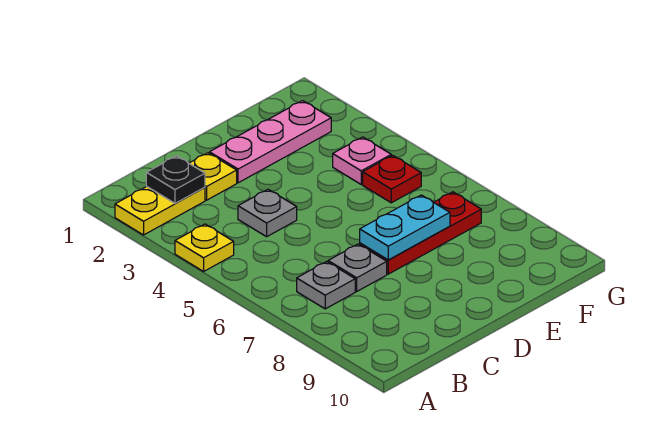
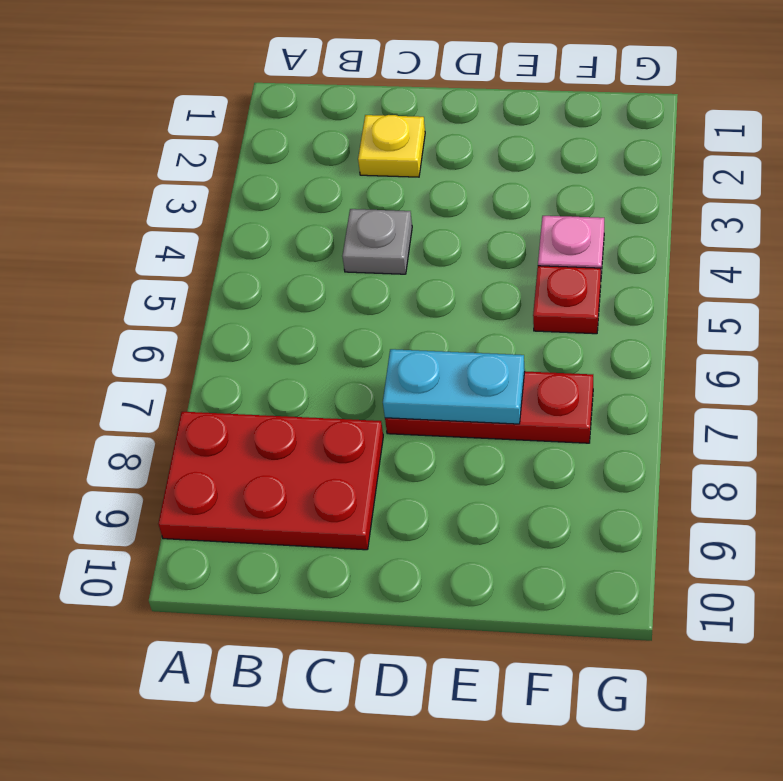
red plate A8:C9 level 1 -> none
none -> yellow plate A2:B2 level 1
none -> yellow plate A4 level 1
none -> grey plate B7 level 1

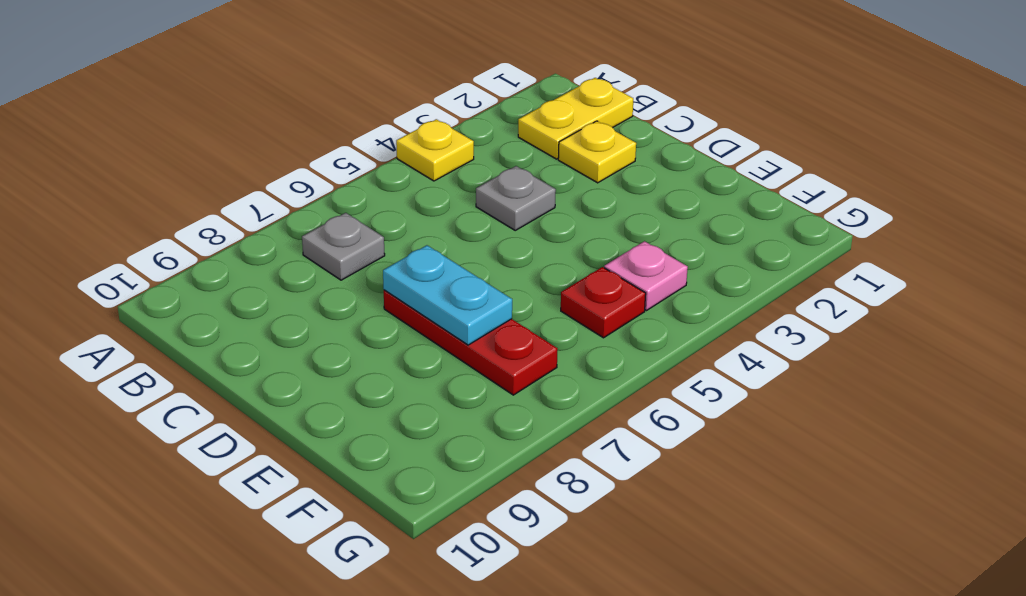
yellow plate B1:B2 level 1 -> yellow plate A2:B2 level 1
none -> grey plate C7 level 1
none -> pink plate D2:F2 level 1
none -> black plate B2 level 2

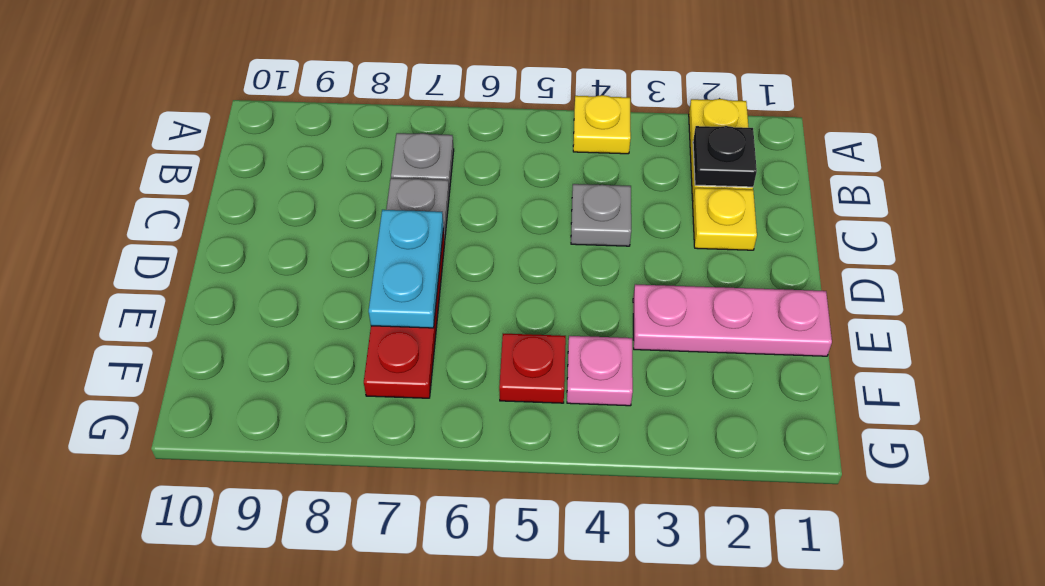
pink plate E1:E3 level 1 -> pink plate D2:F2 level 1

